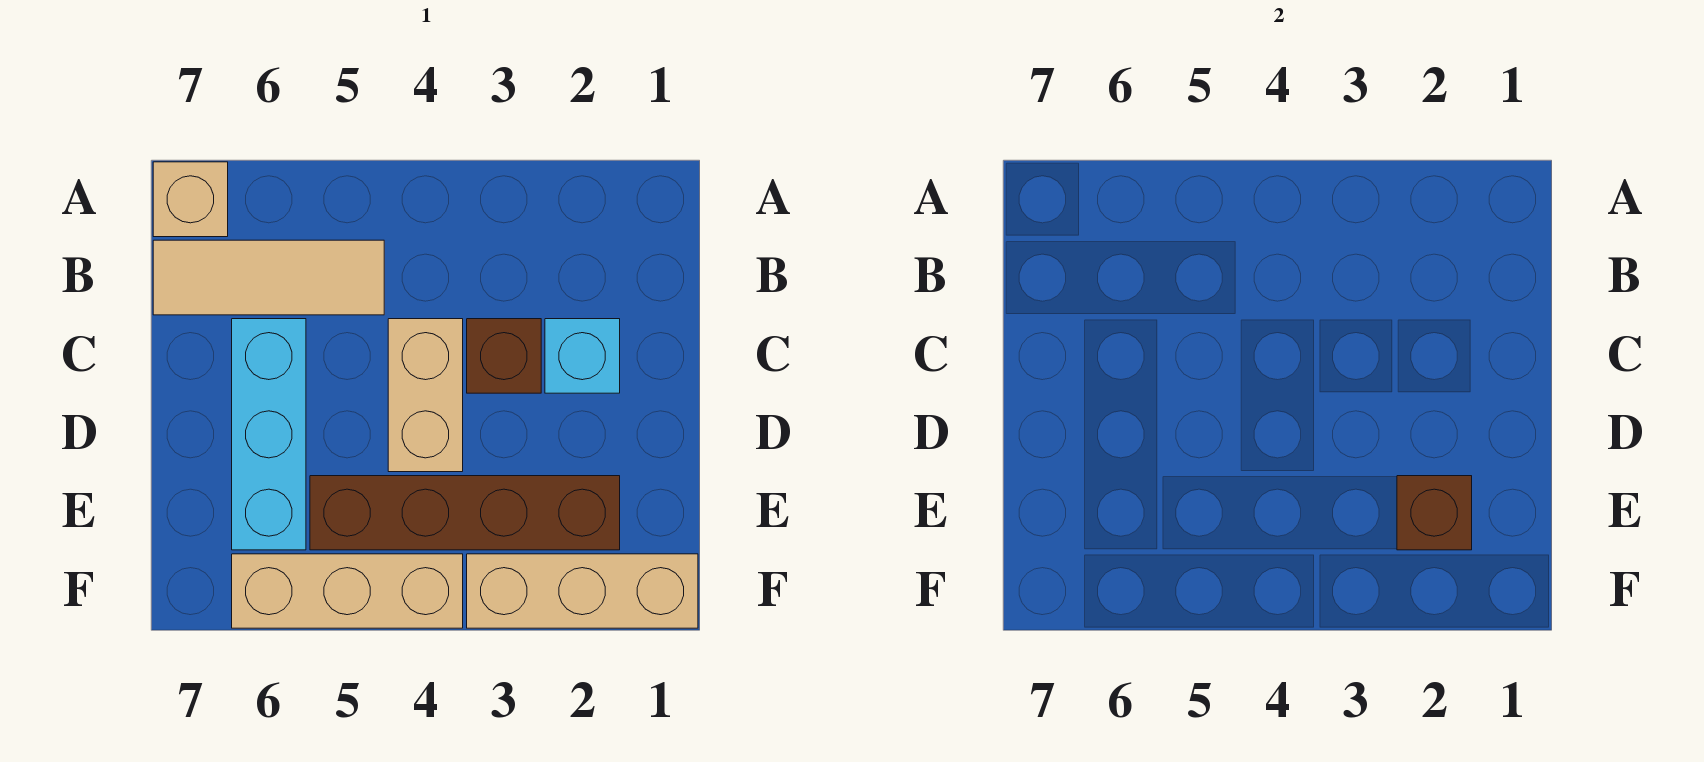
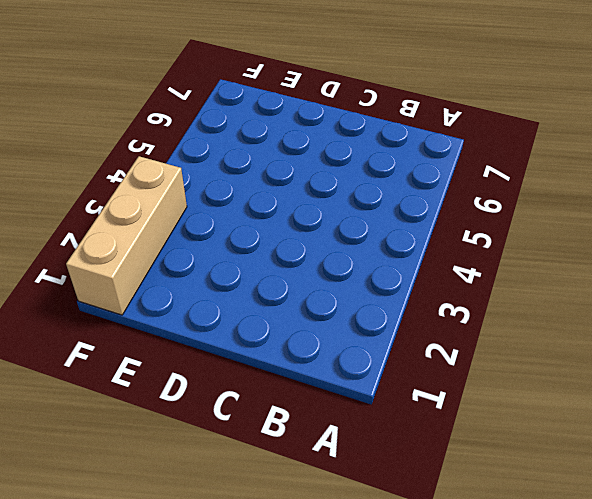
none -> tan brick A7 level 1
none -> tan tile B5:B7 level 1

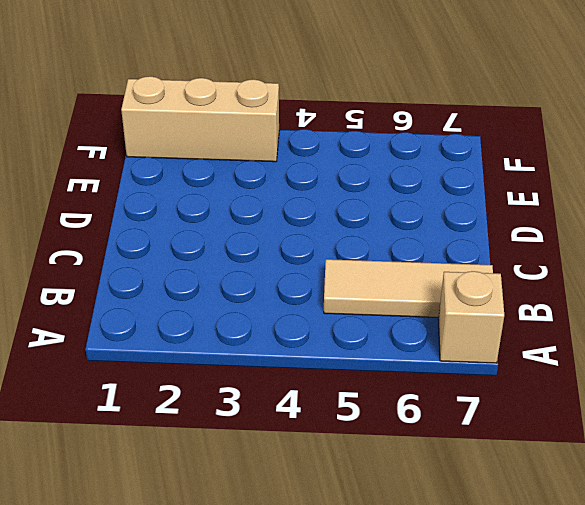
none -> cyan brick C2 level 1
none -> brown brick C3 level 1

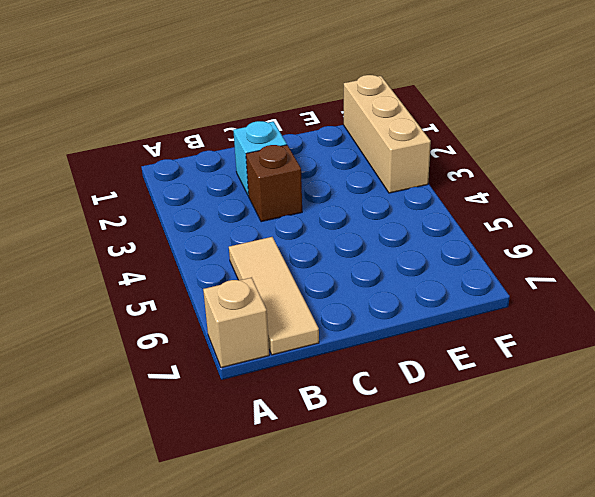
none -> tan brick C4:D4 level 1
none -> cyan brick C6:E6 level 1

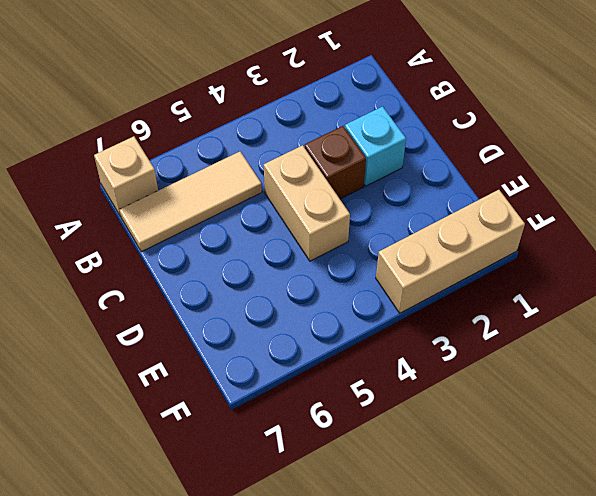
none -> cyan brick C6:E6 level 1
none -> brown brick E2:E5 level 1

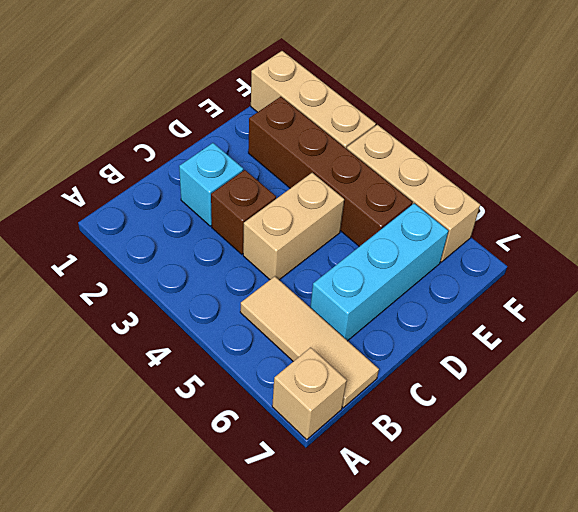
none -> brown brick E2 level 2

